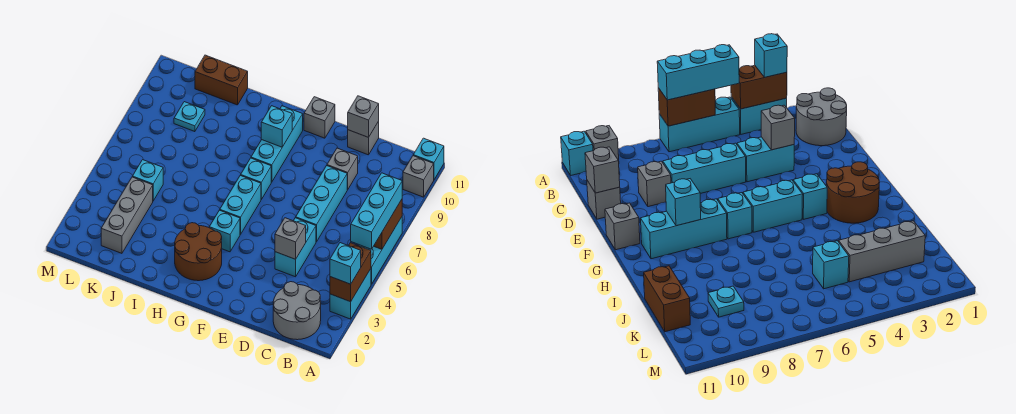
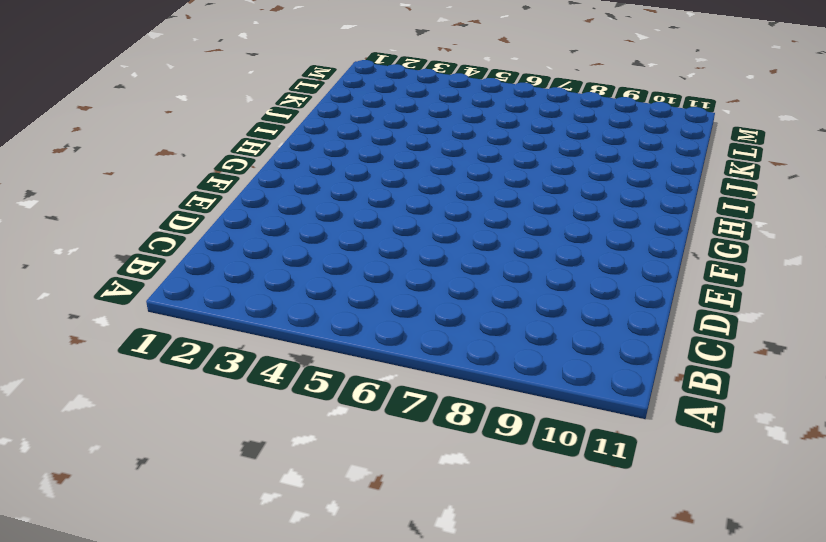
none -> cyan brick A3:A4 level 1
none -> cyan brick A5:A7 level 1
none -> grey brick A10 level 1

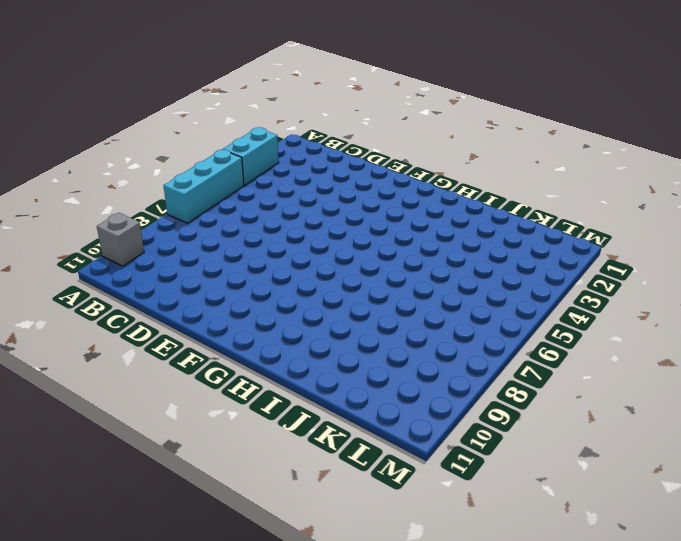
none -> cyan brick A11 level 1
none -> grey round brick B1:C2 level 1
none -> cyan brick D4:D5 level 1

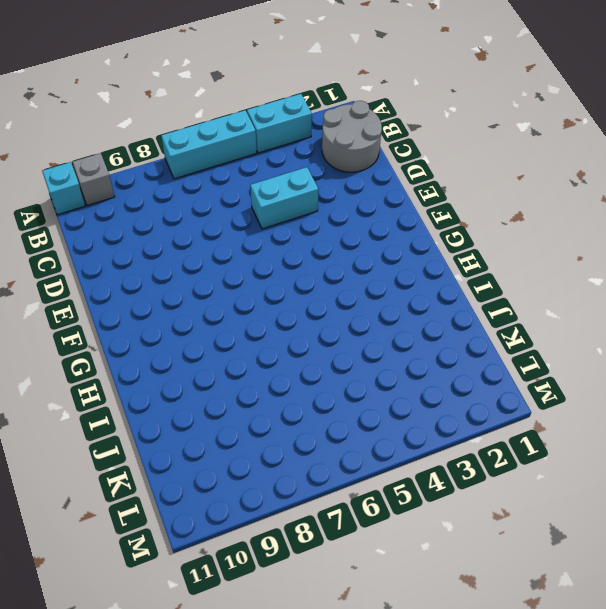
none -> cyan brick D6:D8 level 1
none -> grey brick D9 level 1
none -> grey brick D11 level 1

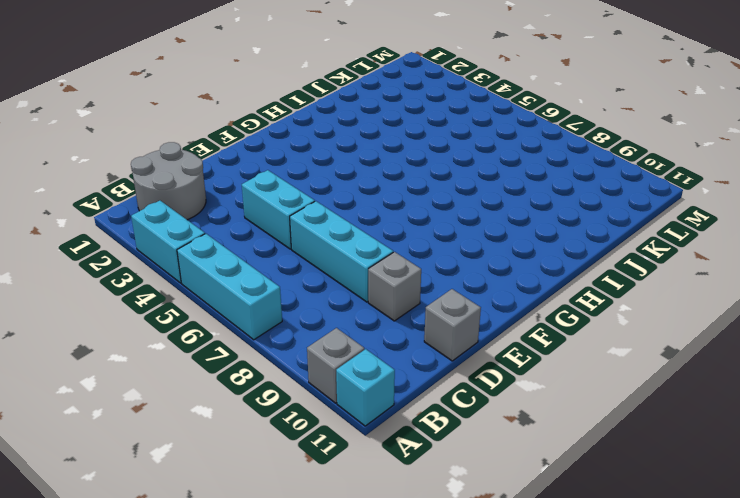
none -> grey brick F11 level 1
none -> brown round brick G2:H3 level 1
none -> cyan brick G4 level 1

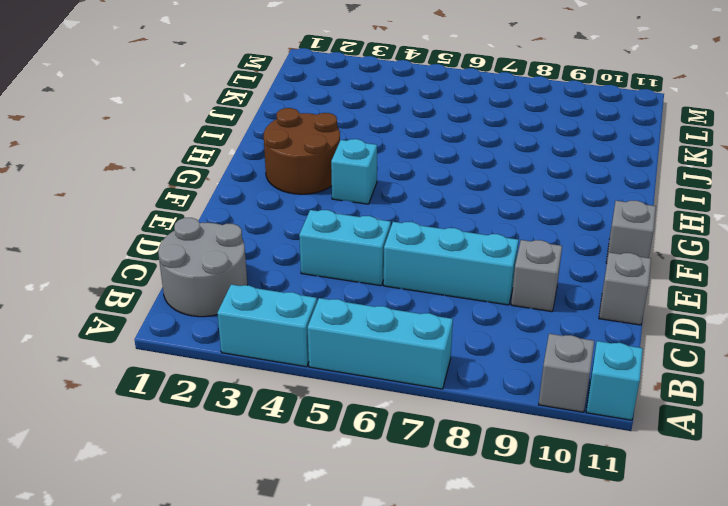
none -> cyan brick G5:G6 level 1
none -> cyan brick G7 level 1
none -> cyan brick G8:G10 level 1

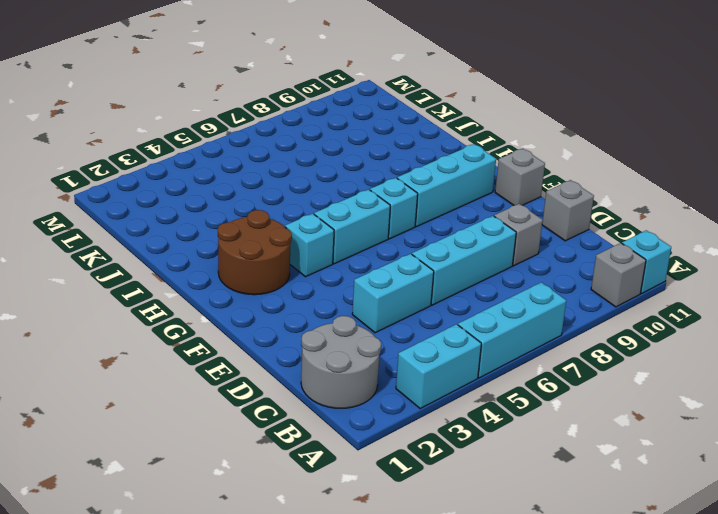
none -> brown brick J11:K11 level 1
none -> grey brick K2:K4 level 1
none -> cyan brick K5 level 1

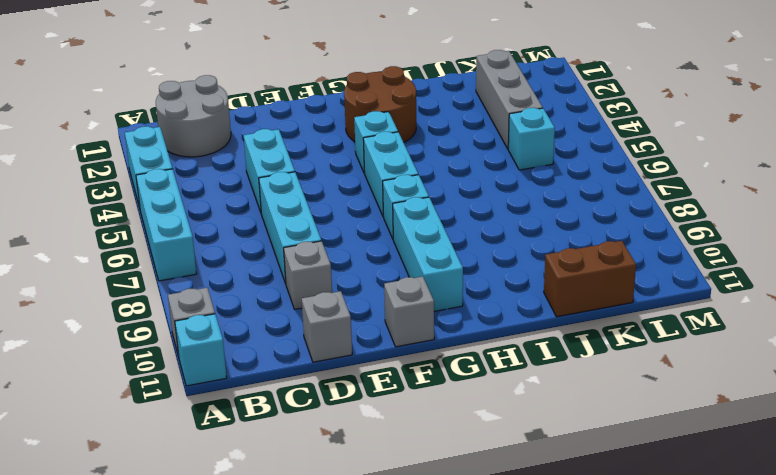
none -> cyan plate K9 level 1
none -> brown brick A3:A4 level 2
none -> brown brick A6:A7 level 2

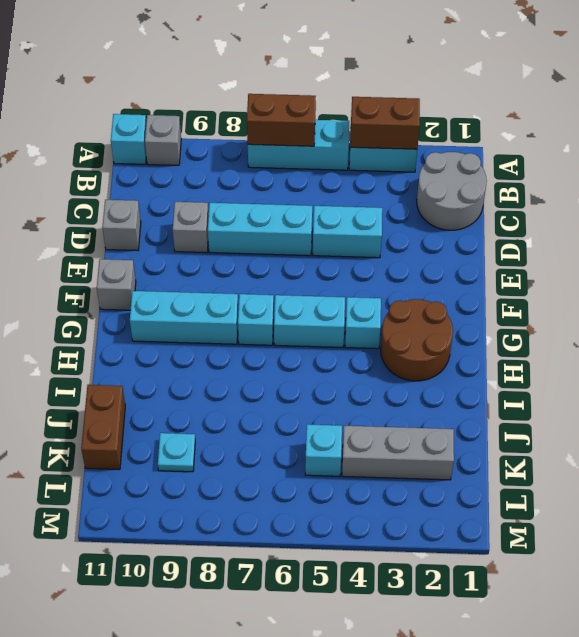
none -> grey brick D4 level 2
none -> grey brick D11 level 2
none -> cyan brick G9 level 2

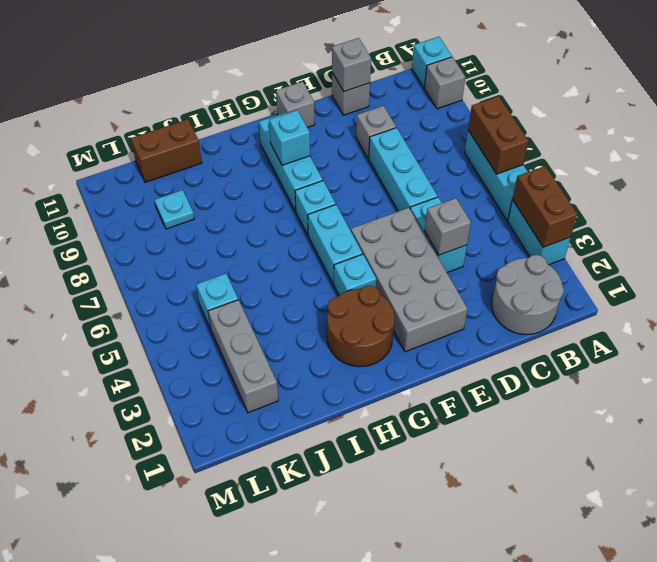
grey brick E2:F5 level 1 -> none
none -> cyan brick A3 level 3
none -> cyan brick A5:A7 level 3

